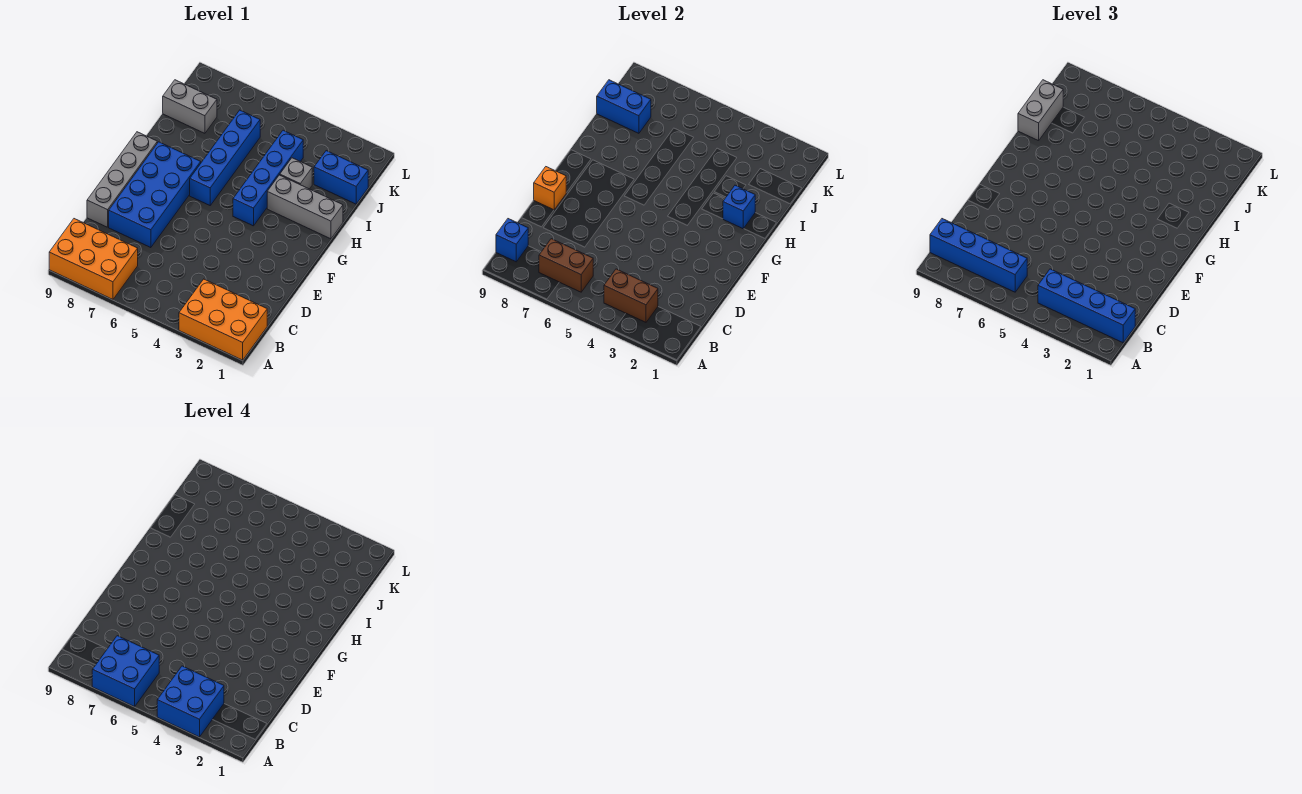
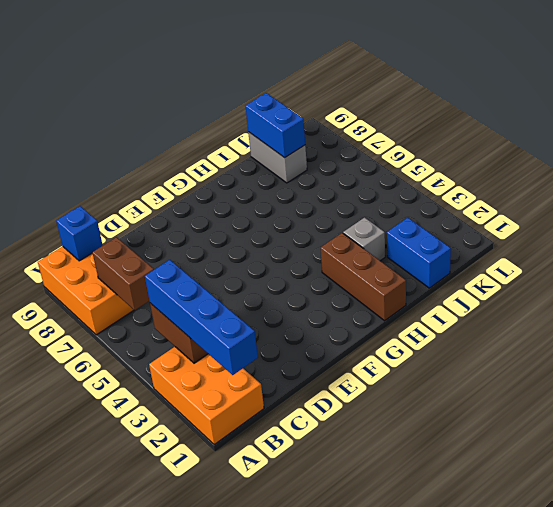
brown brick H1:H3 level 1 -> grey brick H1:H3 level 1
none -> blue brick D7:G8 level 1
none -> grey brick D9:G9 level 1
none -> blue brick G4:J4 level 1

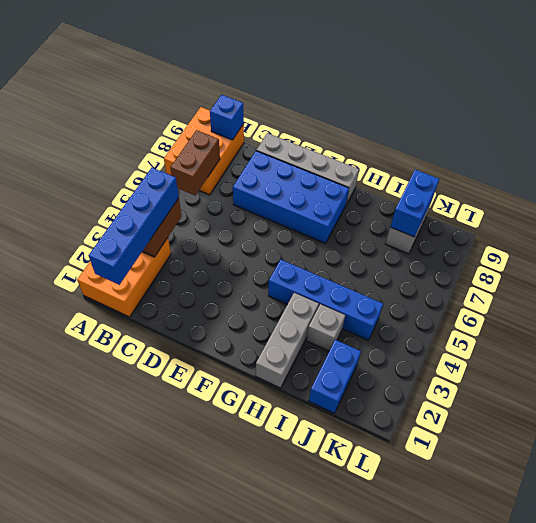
none -> blue brick G6:J6 level 1
none -> orange brick E9 level 2
none -> blue brick H2 level 2

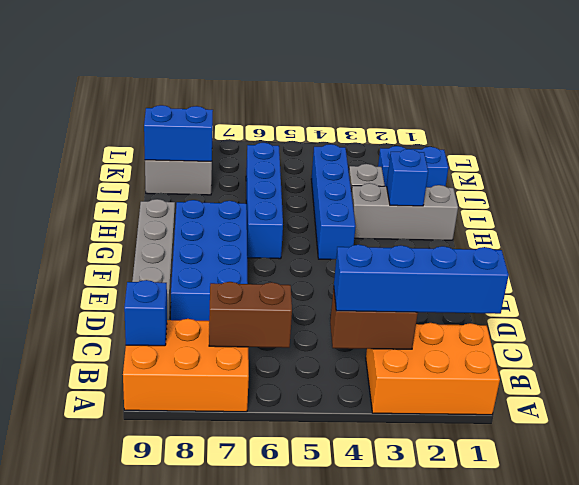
none -> orange brick E9 level 2
none -> blue brick B6:B9 level 3
none -> grey brick I9:J9 level 3

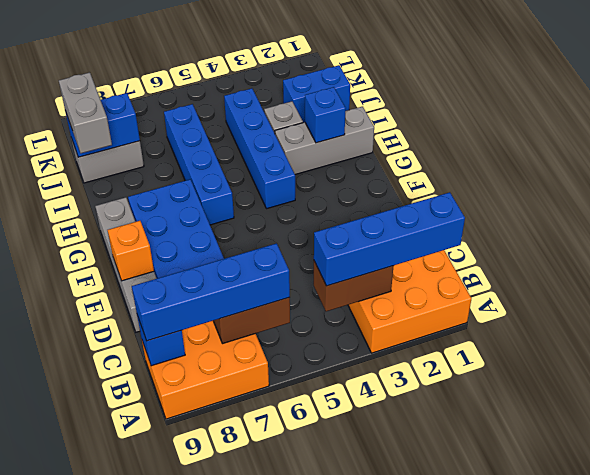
none -> blue brick A3:B4 level 4
none -> blue brick A6:B7 level 4

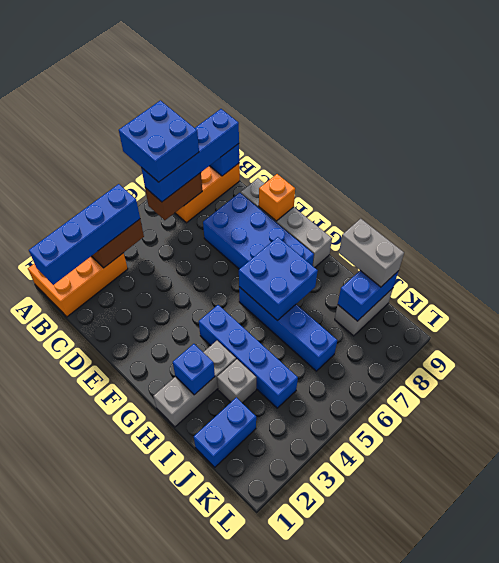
blue brick G6:H7 level 2 -> blue brick A3:B4 level 4

